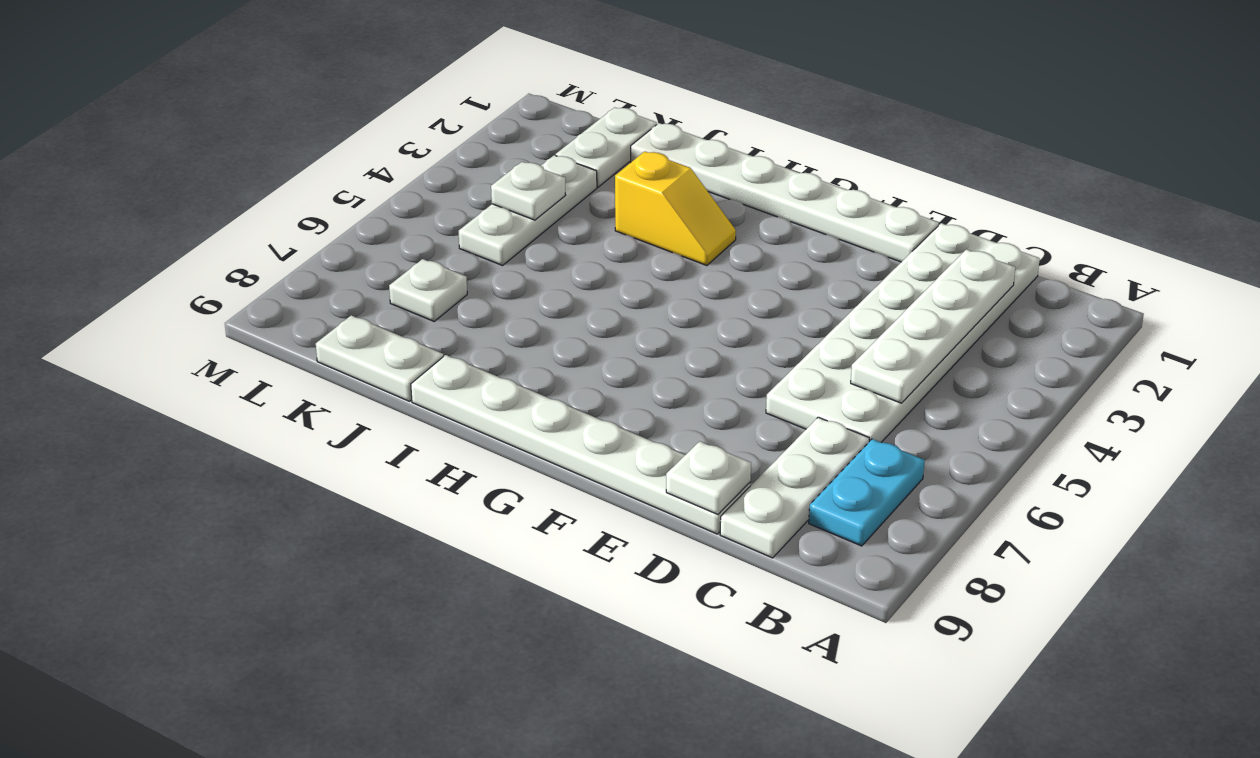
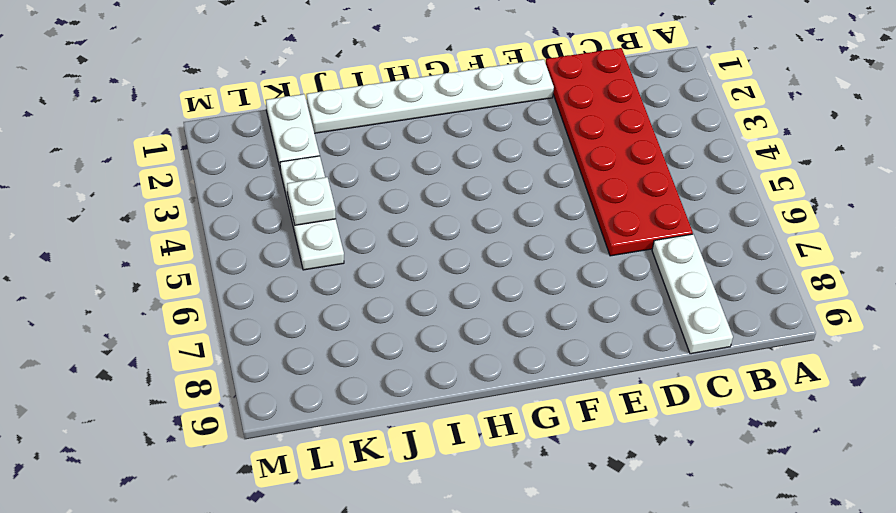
red plate C1:D6 level 1 -> white plate C1:D6 level 1
none -> cyan plate B7:B8 level 1
none -> white plate D9:I9 level 1
none -> yellow slope H3:I3 level 1 top I

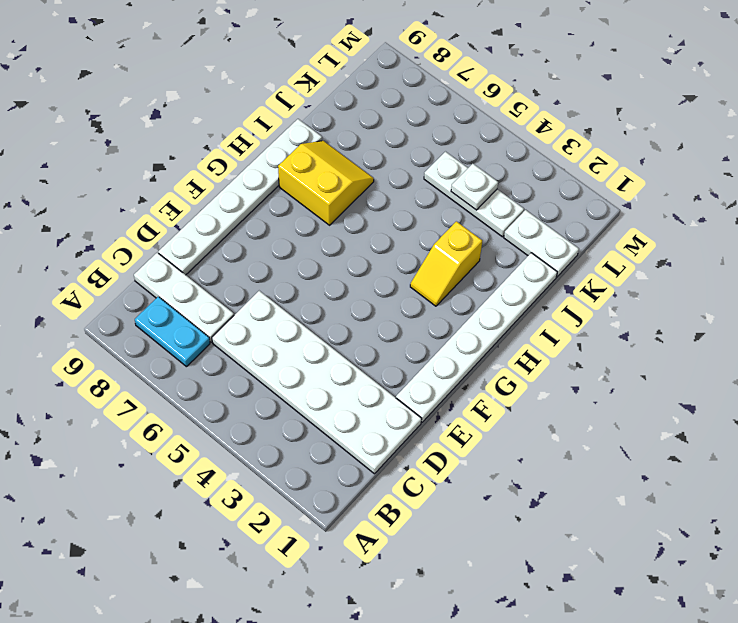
yellow slope H7:I8 level 1 top H -> none
none -> white plate J9:K9 level 1
none -> white plate K7 level 1
none -> white plate C2:C5 level 2

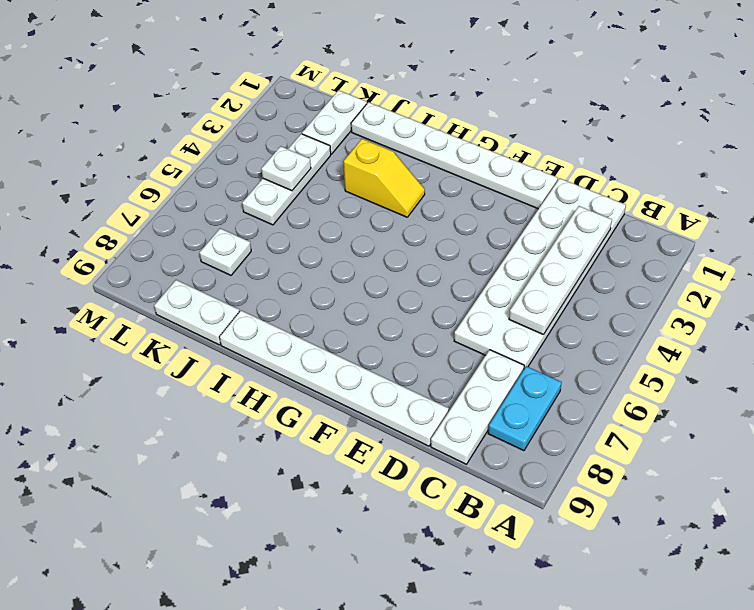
none -> white plate D9 level 2

